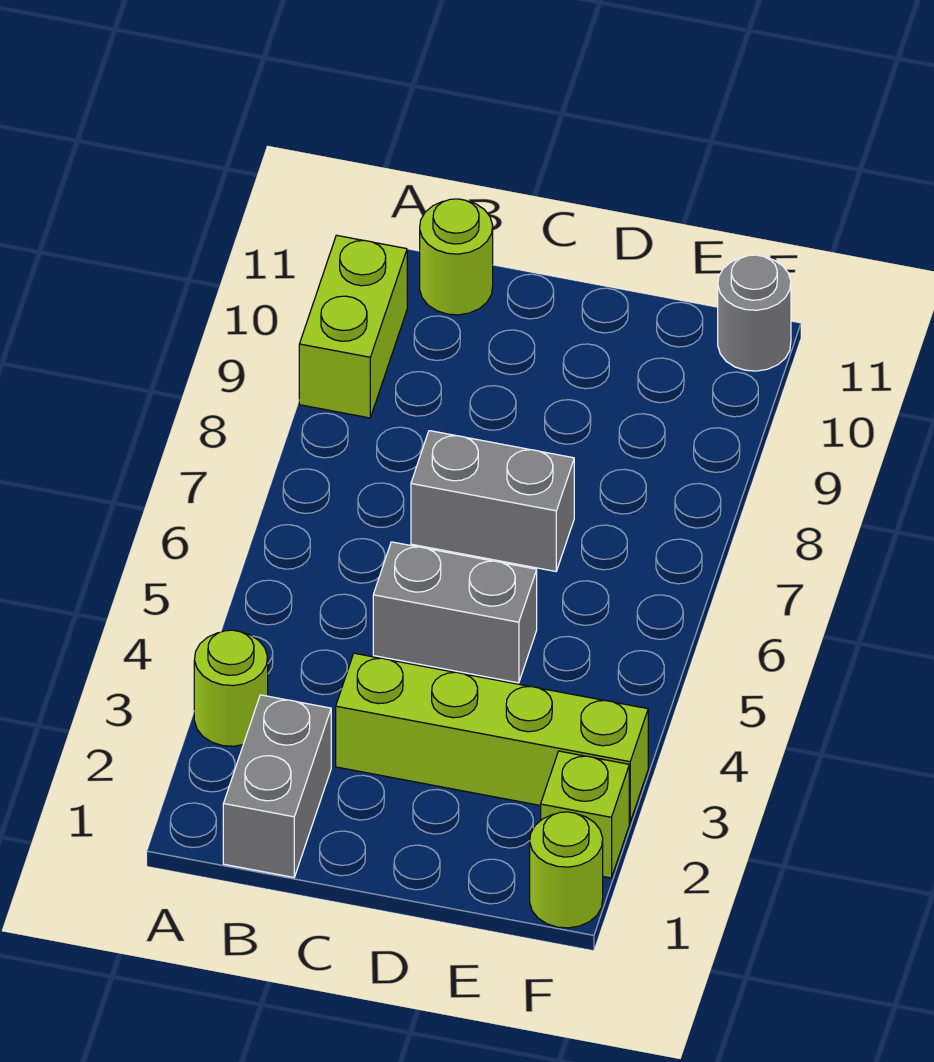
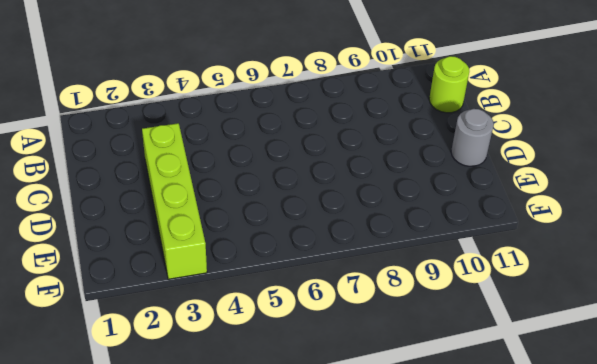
grey round brick D11 level 1 -> grey round brick F11 level 1
none -> lime round brick A3 level 1
none -> lime brick A9:A10 level 1

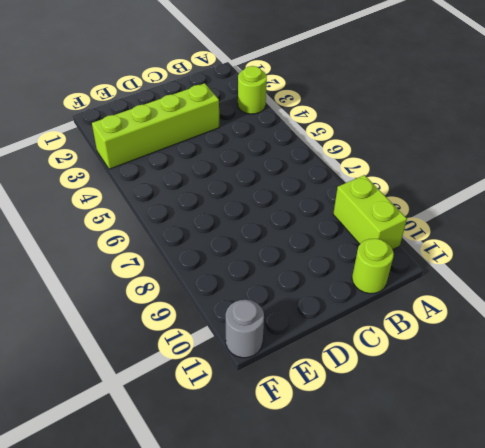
none -> grey brick B1:B2 level 1
none -> grey brick C5:D5 level 1

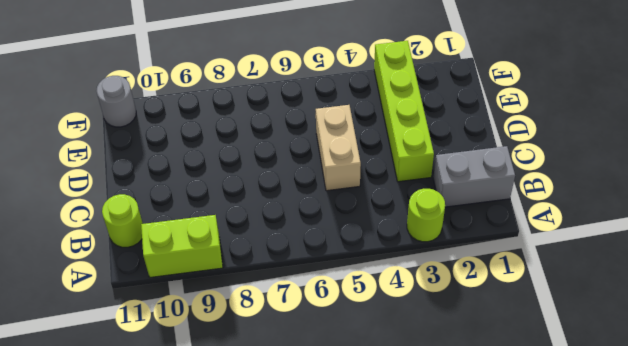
tan brick C5:D5 level 1 -> grey brick C5:D5 level 1
none -> grey brick C7:D7 level 1
none -> lime round brick F1 level 1

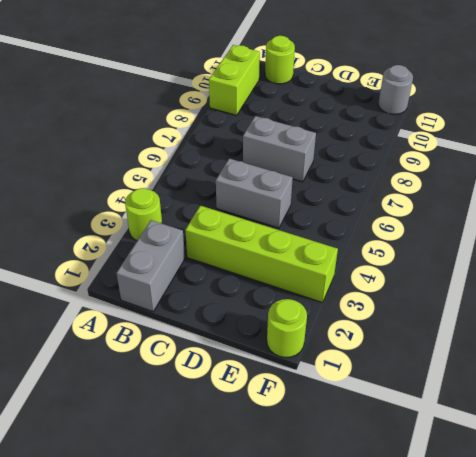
none -> lime brick F2 level 1

